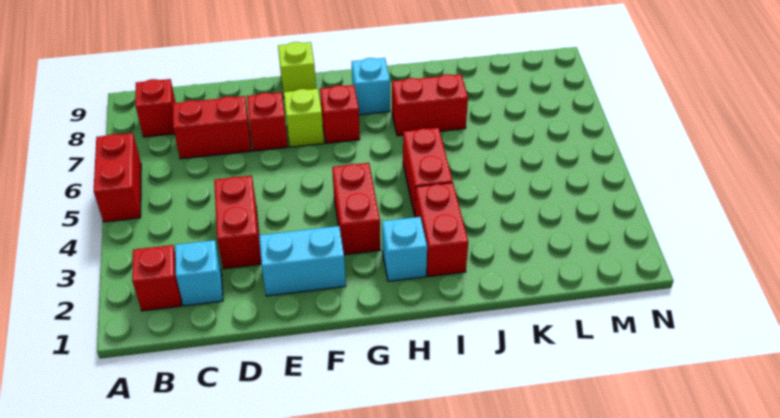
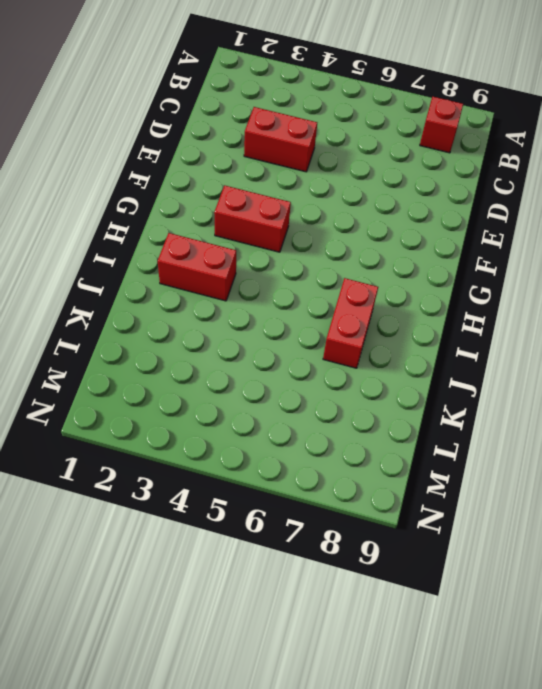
none -> red brick A5:A6 level 1
none -> red brick B2 level 1
none -> cyan brick C2 level 1

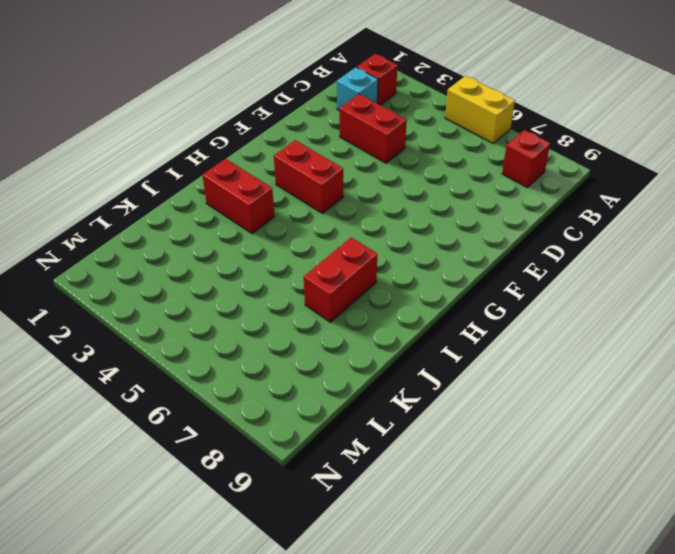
yellow brick A5:A6 level 1 -> red brick A5:A6 level 1
none -> red brick C7:D7 level 1
none -> cyan brick E2:F2 level 1
none -> red brick E7 level 1

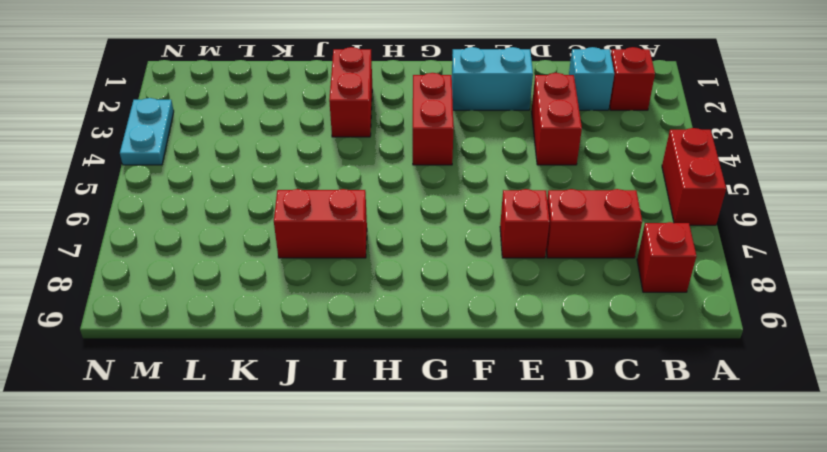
cyan plate N3:N4 level 1 -> none
none -> lime brick F7 level 1
none -> lime brick F9 level 1
none -> red brick G7 level 1

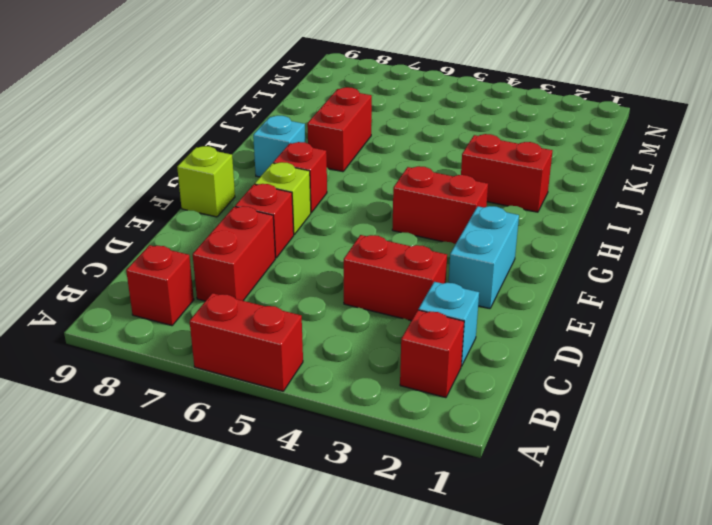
none -> cyan brick H2 level 1
none -> red brick I4:I5 level 1

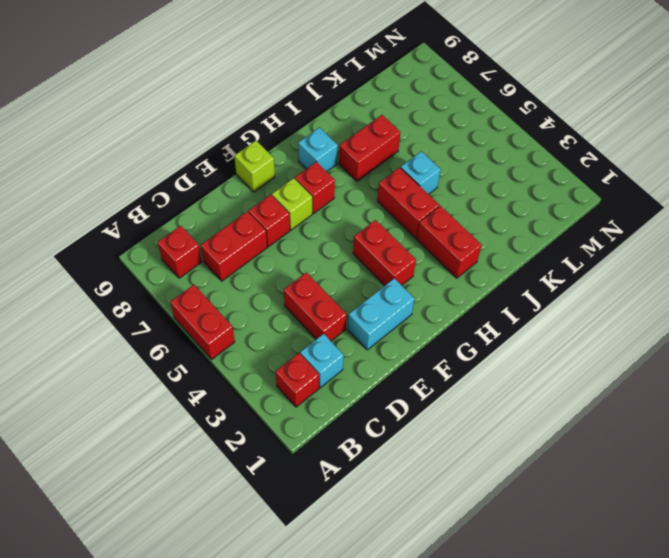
cyan brick J5 level 1 -> cyan brick H2 level 1

